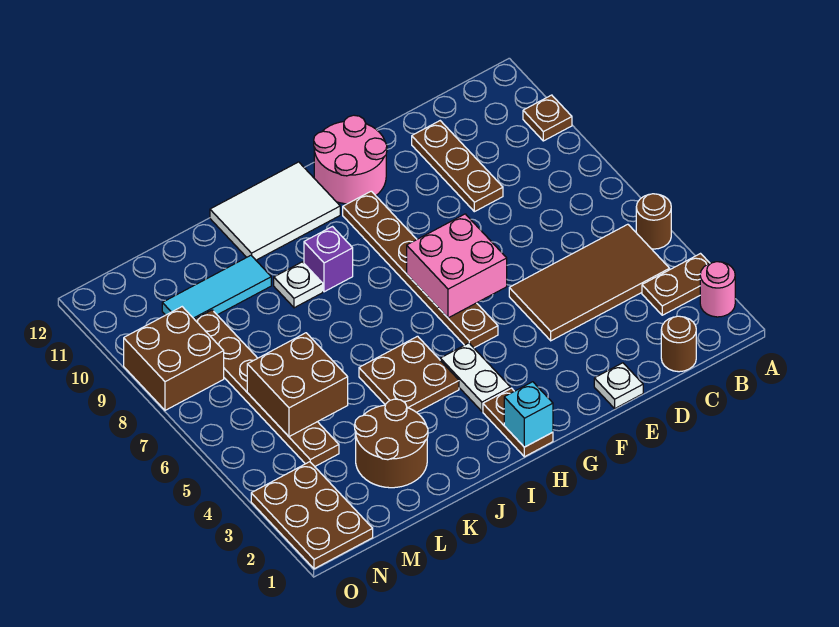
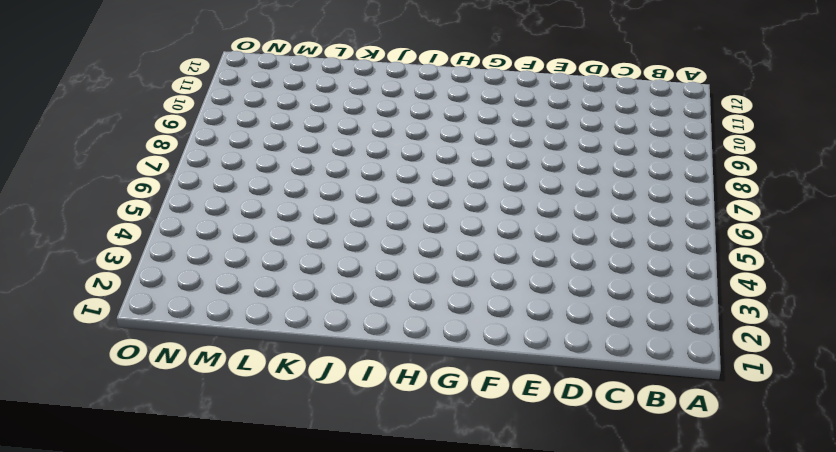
none -> pink round brick A2 level 1
none -> brown plate A3:B3 level 1
none -> brown round brick A5 level 1

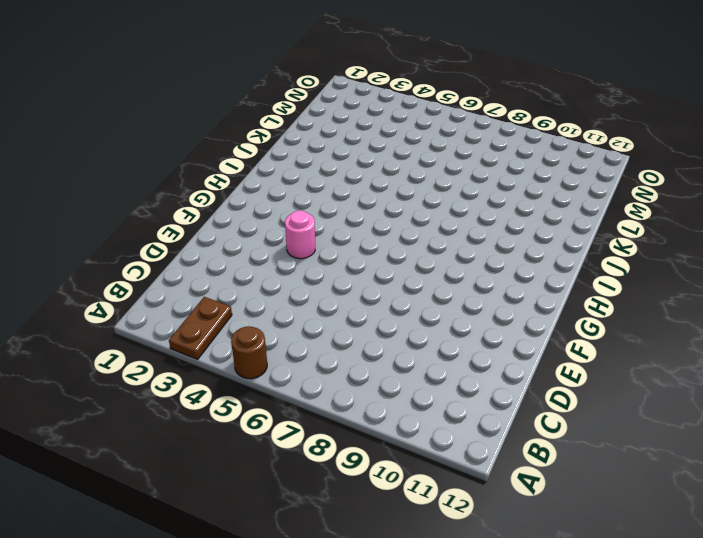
pink round brick F4 level 1 -> pink round brick A2 level 1
none -> brown plate A10 level 1
none -> brown tile B4:E5 level 1
none -> brown round brick C1 level 1

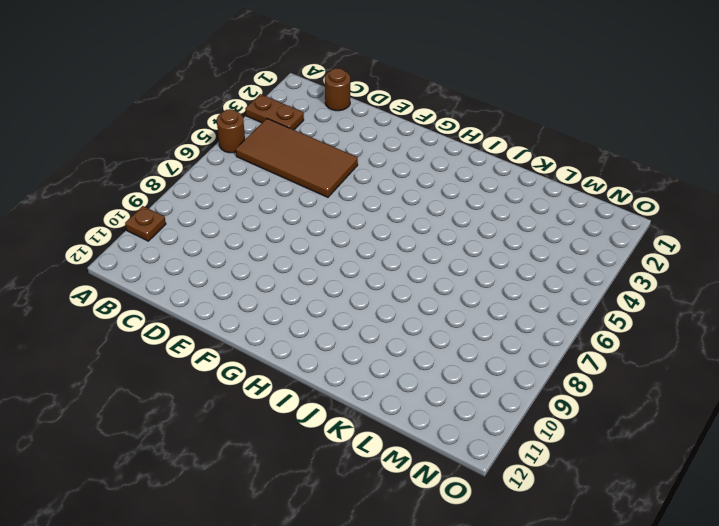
none -> pink round brick A2 level 1
none -> brown plate D9:D11 level 1
none -> white plate E1 level 1

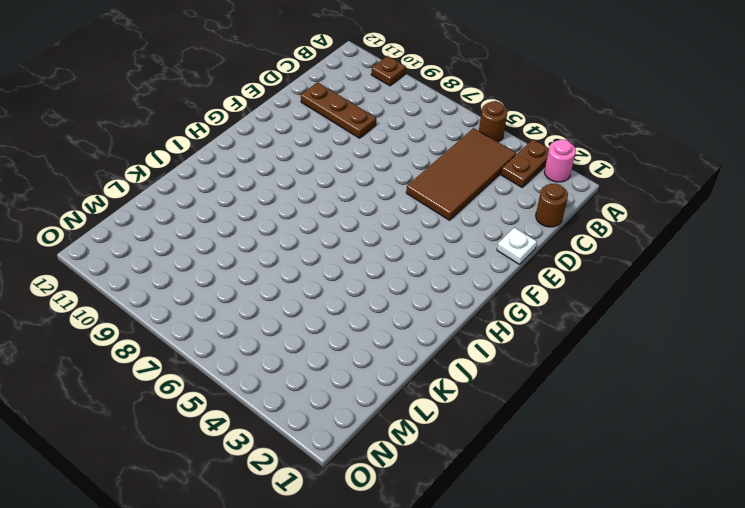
none -> pink round brick F11:G12 level 1
none -> brown plate G5:G10 level 1
none -> brown plate H1:H2 level 1

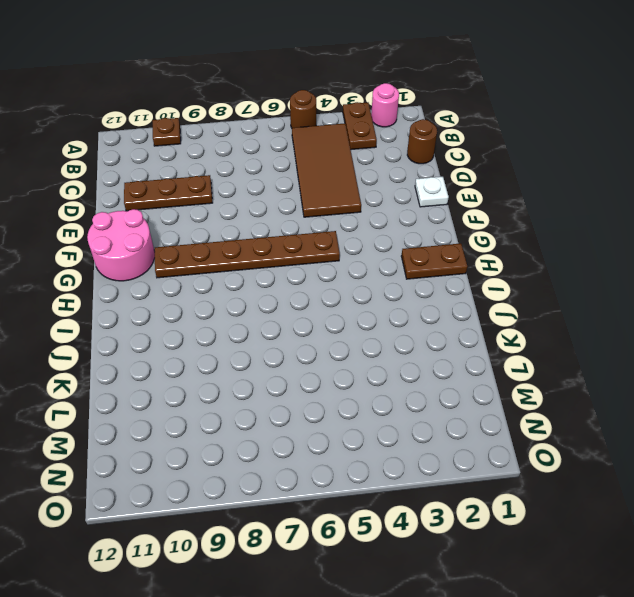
none -> white plate H3:H4 level 1
none -> white tile H11:J12 level 1
none -> brown plate I4:J5 level 1

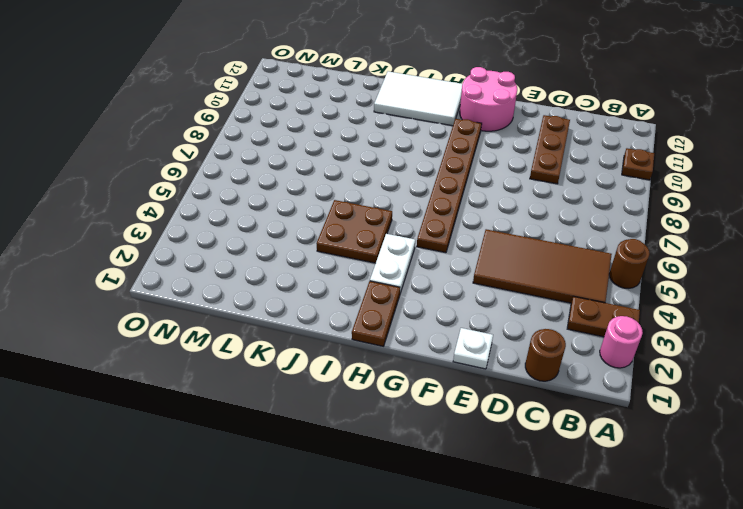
none -> purple brick I9 level 1
none -> white plate J9 level 1
none -> brown round brick K2:L3 level 1

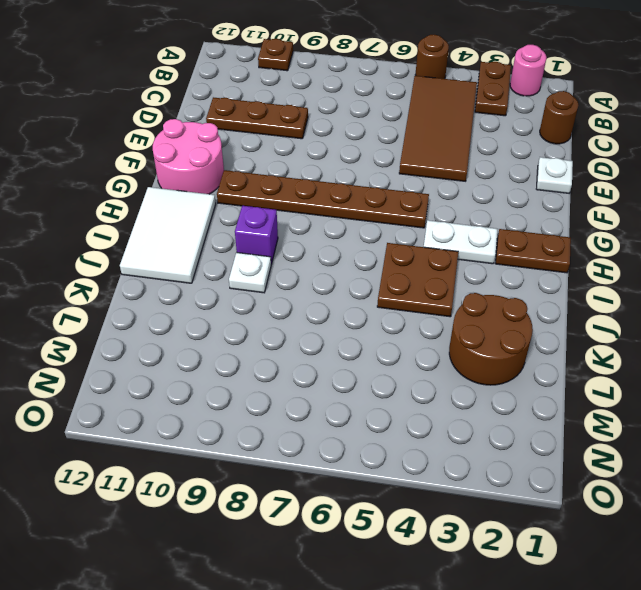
none -> cyan tile K10:M10 level 1
none -> brown plate M4:M9 level 1
none -> brown plate N1:O3 level 1

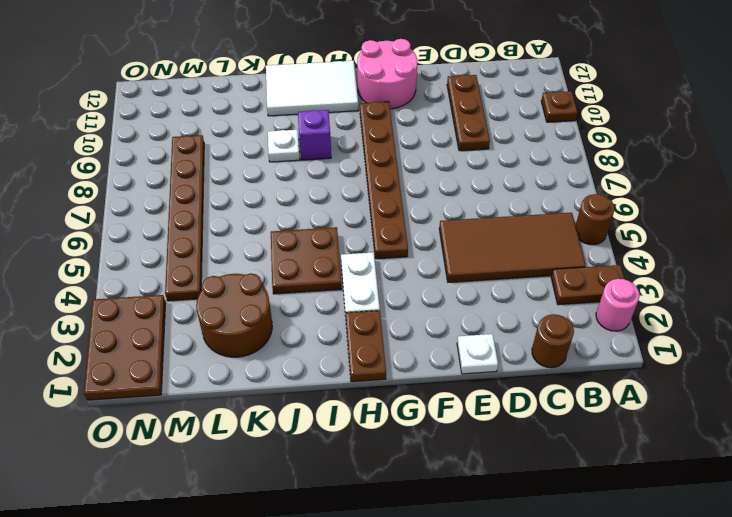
none -> cyan tile K10:M10 level 1
none -> brown brick N8:O9 level 1
none -> pink brick F6:G7 level 2

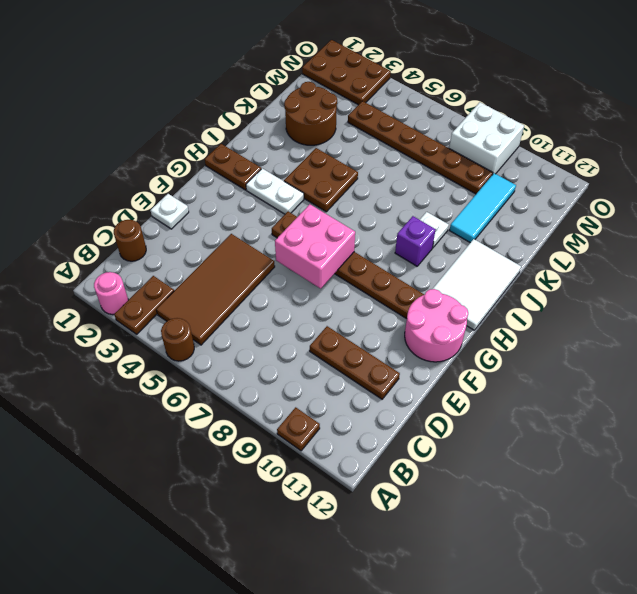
white brick N8:O9 level 1 -> brown brick N8:O9 level 1
none -> cyan brick H1 level 2
none -> brown brick L5:M6 level 2

